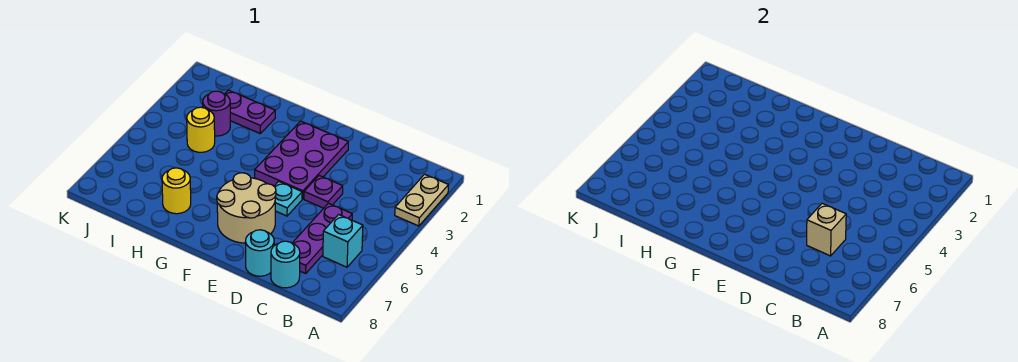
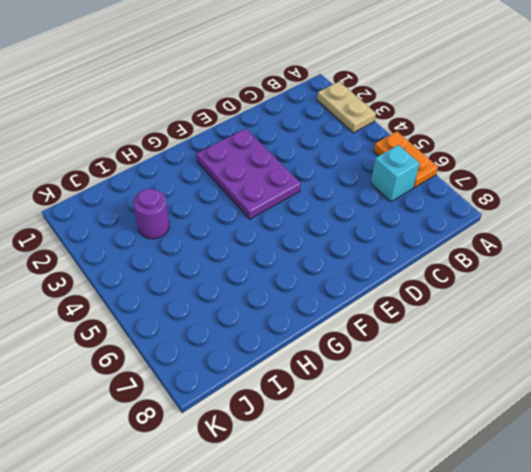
orange plate A5:A6 level 1 -> none
none -> purple plate C5:C7 level 1
none -> cyan round brick C8 level 1
none -> purple plate D4 level 1

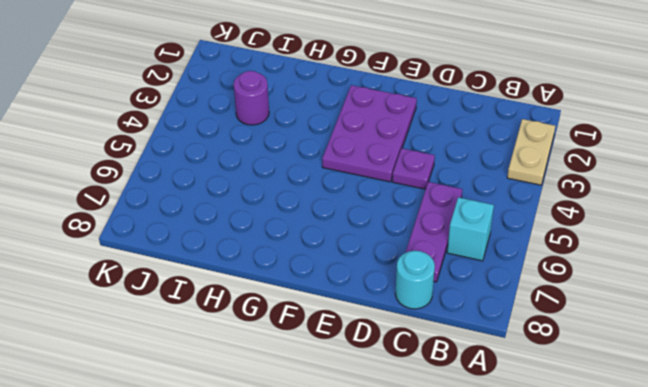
none -> cyan round brick D8 level 1
none -> cyan plate E5 level 1
none -> tan round brick E6:F7 level 1

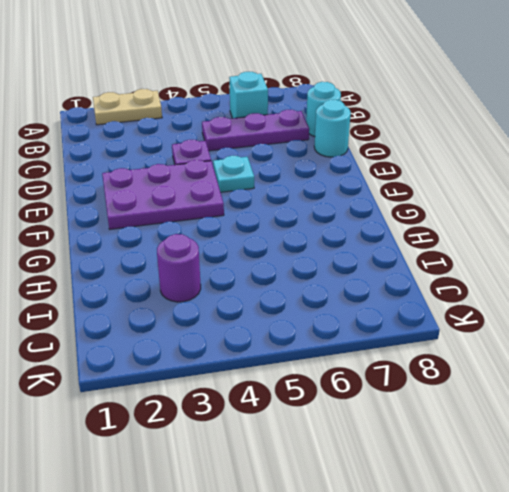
none -> tan round brick E6:F7 level 1
none -> purple plate H2:I2 level 1
none -> yellow round brick H7 level 1

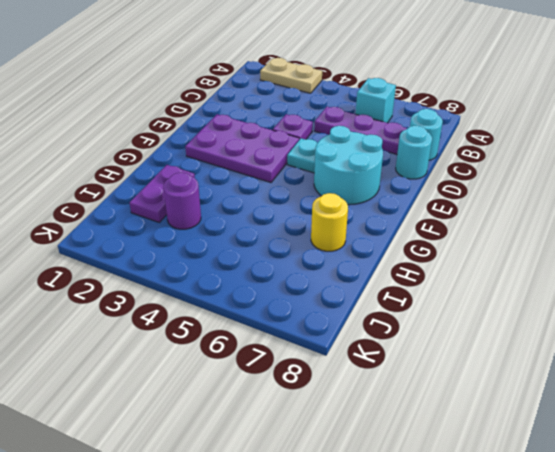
cyan round brick E6:F7 level 1 -> tan round brick E6:F7 level 1
none -> yellow round brick I4 level 1
none -> tan brick C6 level 2

